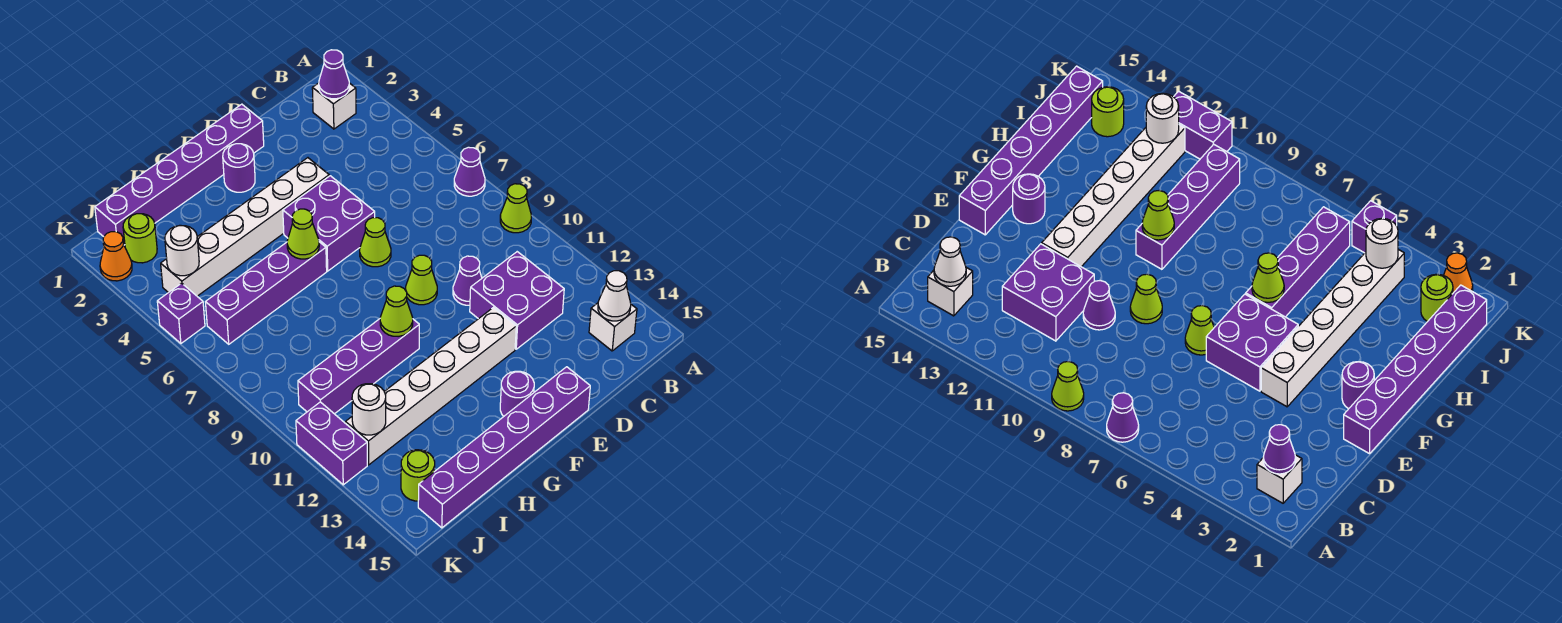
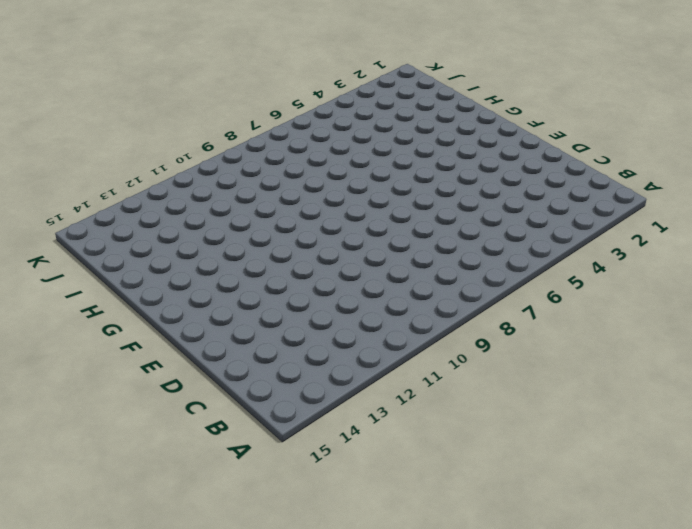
none -> purple cone A7 level 1
none -> lime cone A9 level 1
none -> white brick B2 level 1

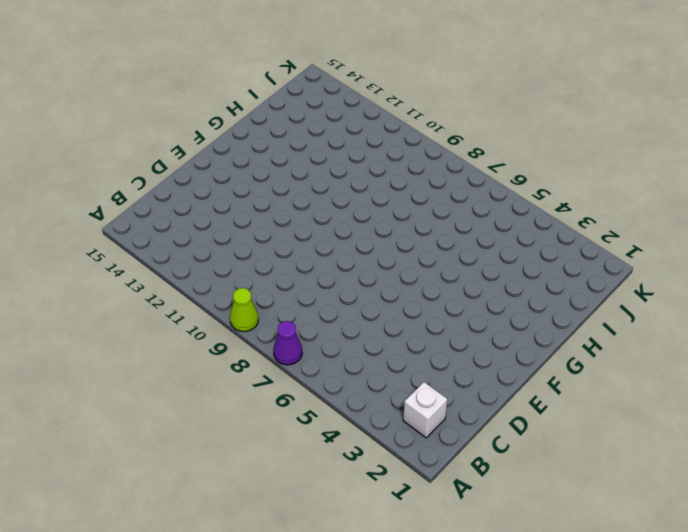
none -> white brick B14 level 1
none -> purple brick C11:D12 level 1
none -> purple cone D10 level 1

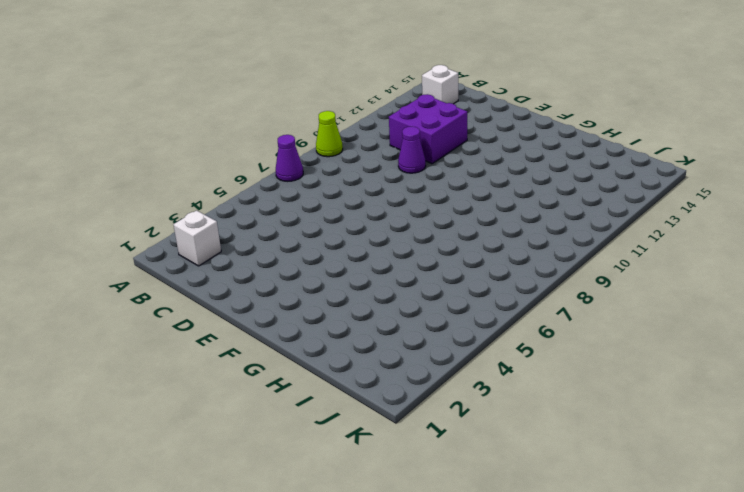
none -> purple brick E1:J1 level 1
none -> white brick E4:J4 level 1
none -> purple brick E5:F6 level 1

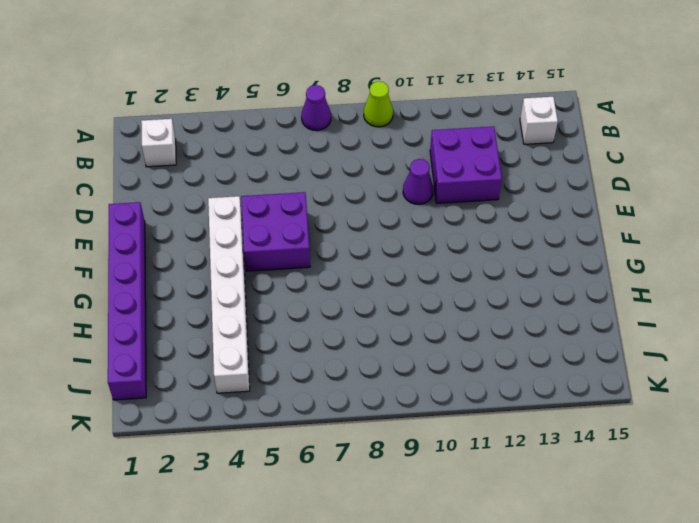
none -> lime cone E7 level 1
none -> lime cone E9 level 1
none -> white brick E12:J12 level 1

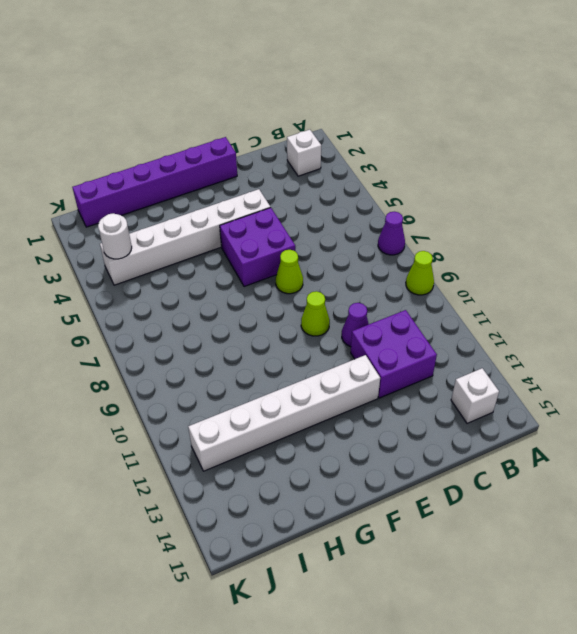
none -> purple brick E15:J15 level 1
none -> purple round brick F2 level 1
none -> purple round brick F14 level 1

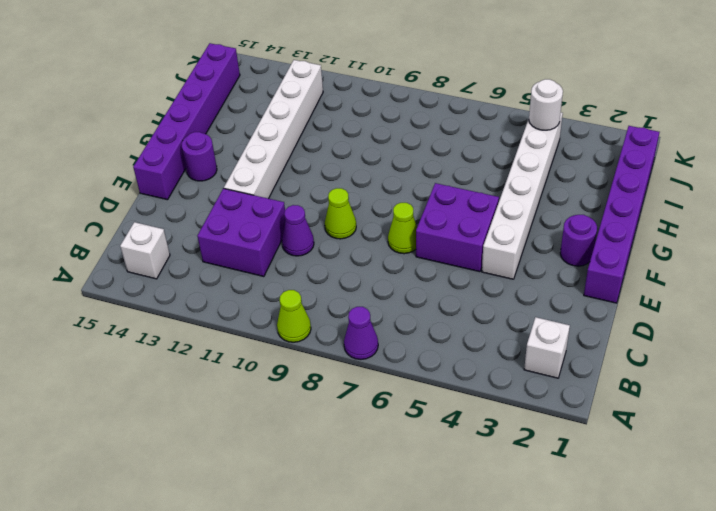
none -> purple brick G6:J6 level 1
none -> purple brick G10:J10 level 1
none -> lime round brick J2 level 1

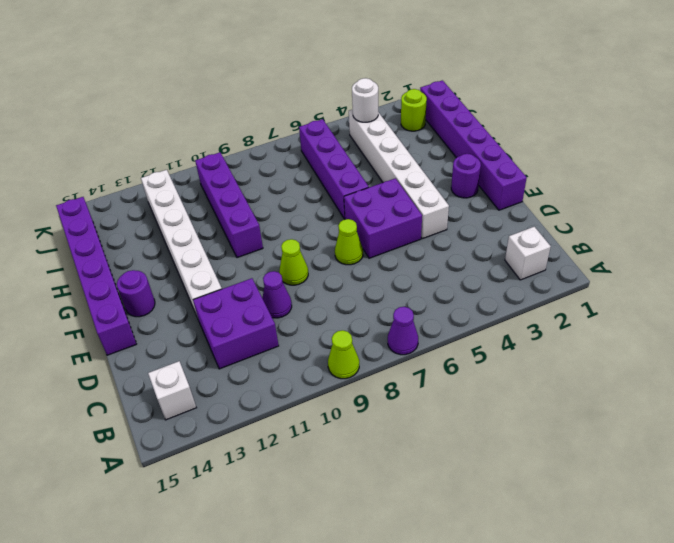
none -> lime round brick J14 level 1
none -> orange cone K2 level 1
none -> purple brick K5 level 1

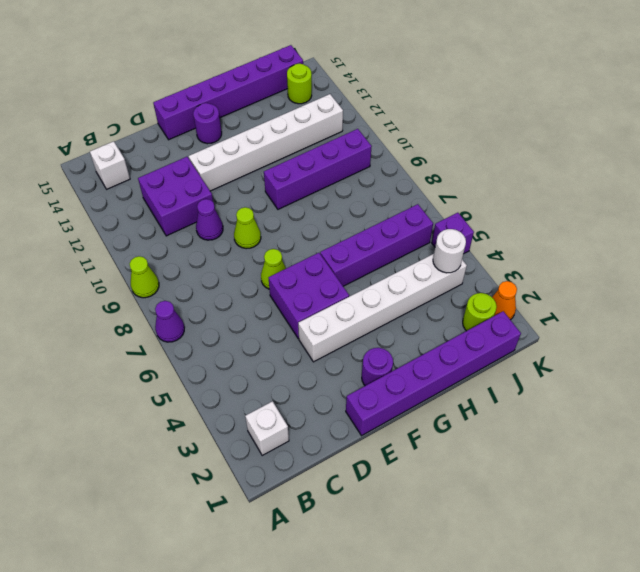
none -> purple brick K11:K12 level 1
none -> purple cone B2 level 2
none -> white cone B14 level 2

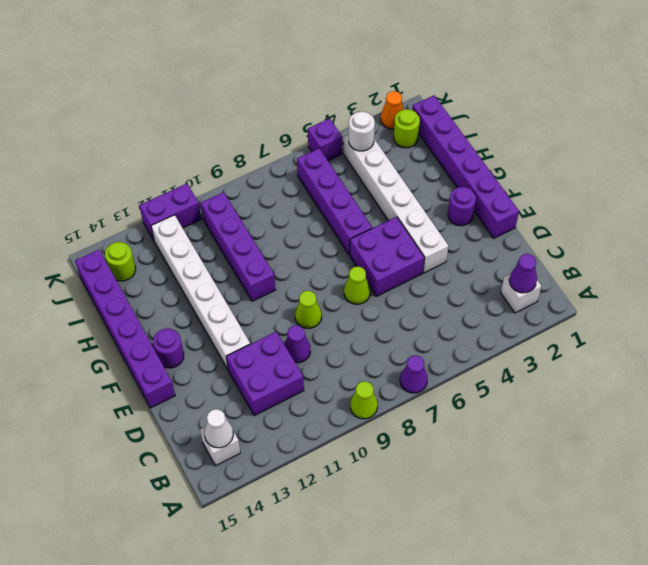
none -> lime cone G6 level 2
none -> lime cone G10 level 2
none -> white round brick J12 level 2

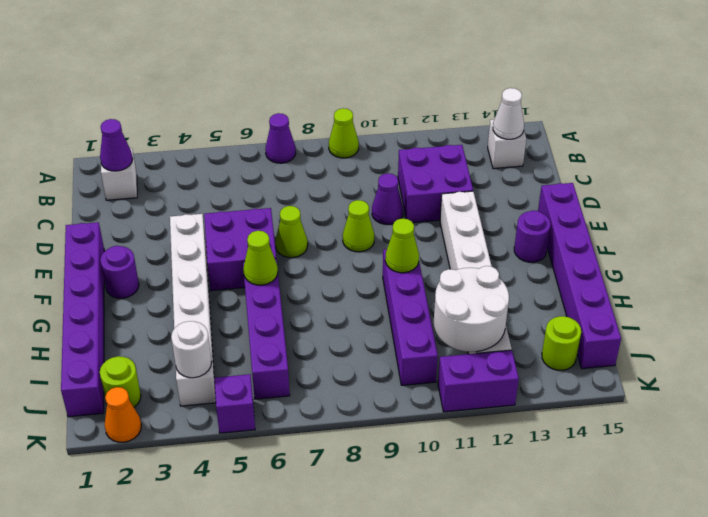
white round brick I11:J12 level 2 -> white round brick J12 level 2

